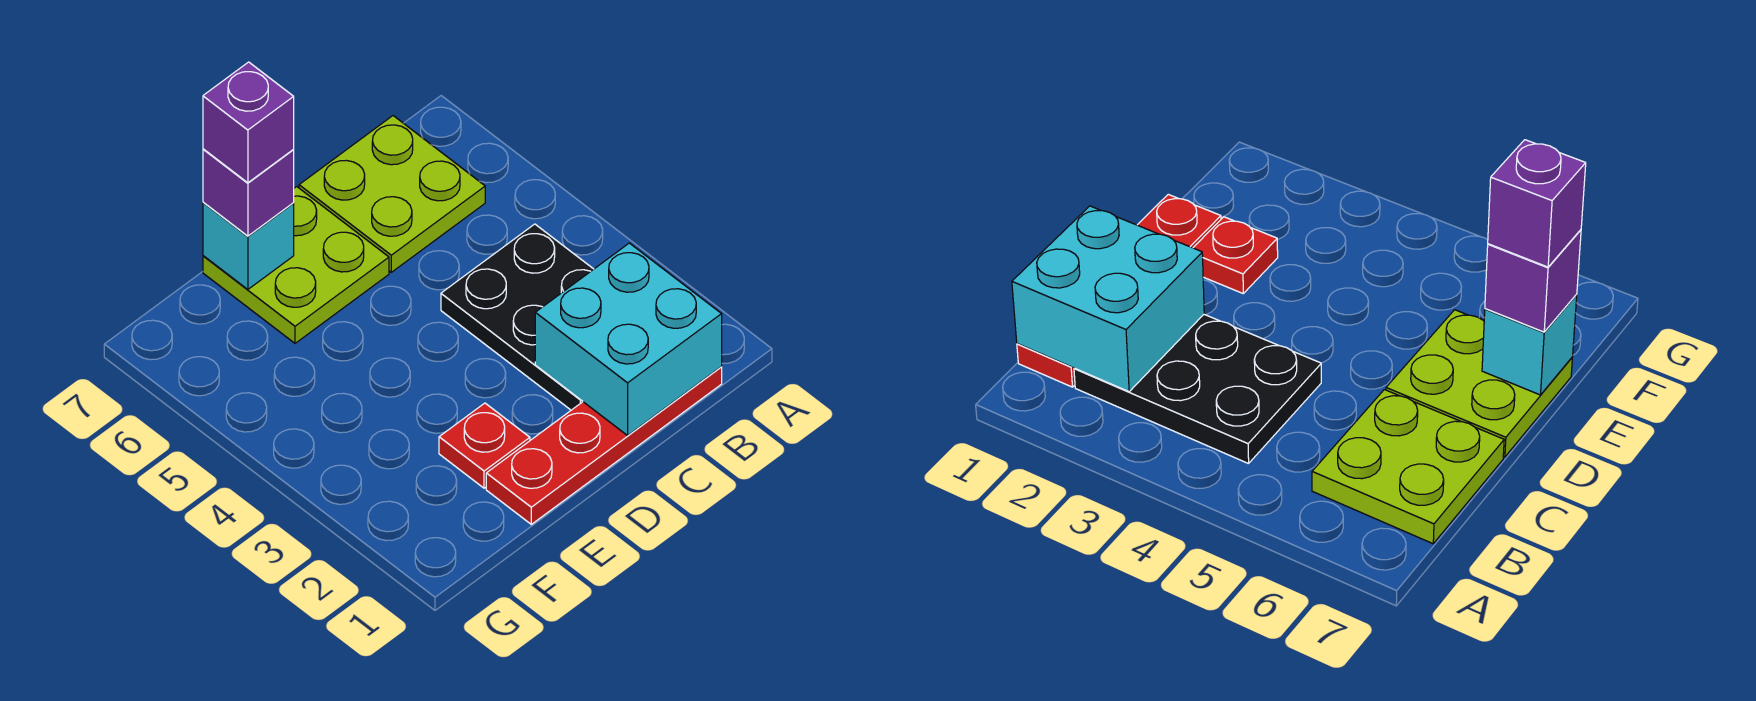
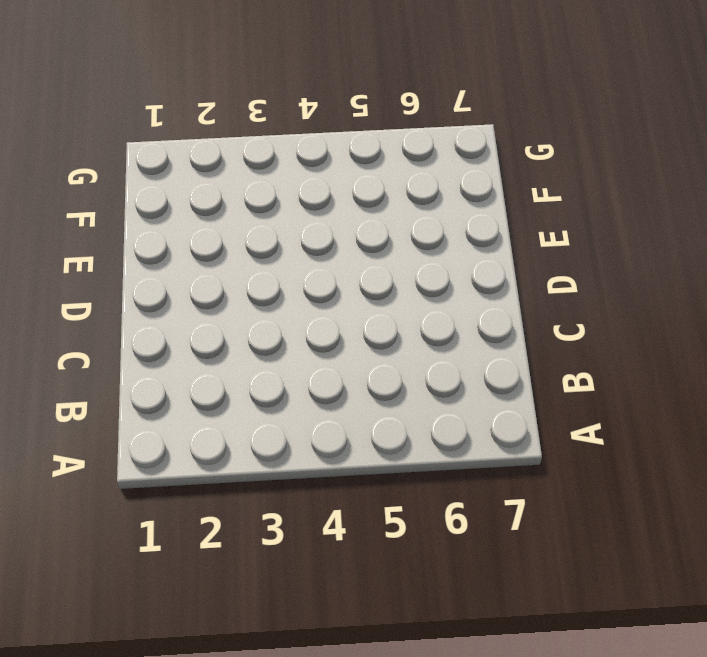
none -> red plate B1:E1 level 1
none -> black plate B2:C4 level 1

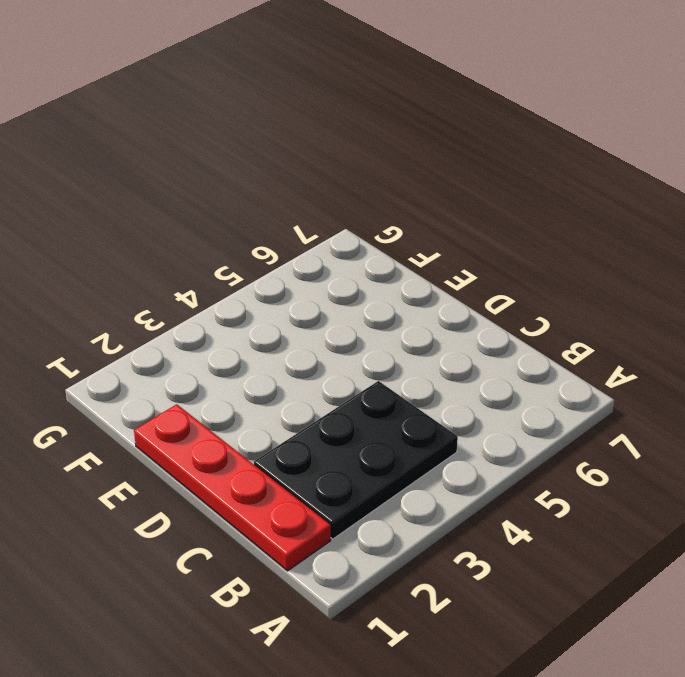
none -> lime plate B6:C7 level 1
none -> lime plate D6:E7 level 1

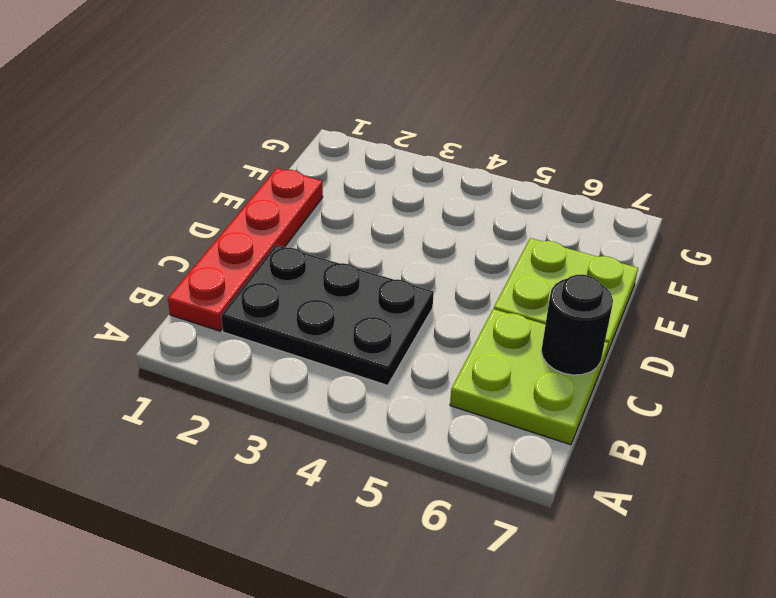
black round brick C7 level 2 -> none
none -> red plate E2 level 1
none -> cyan brick B1:C2 level 2

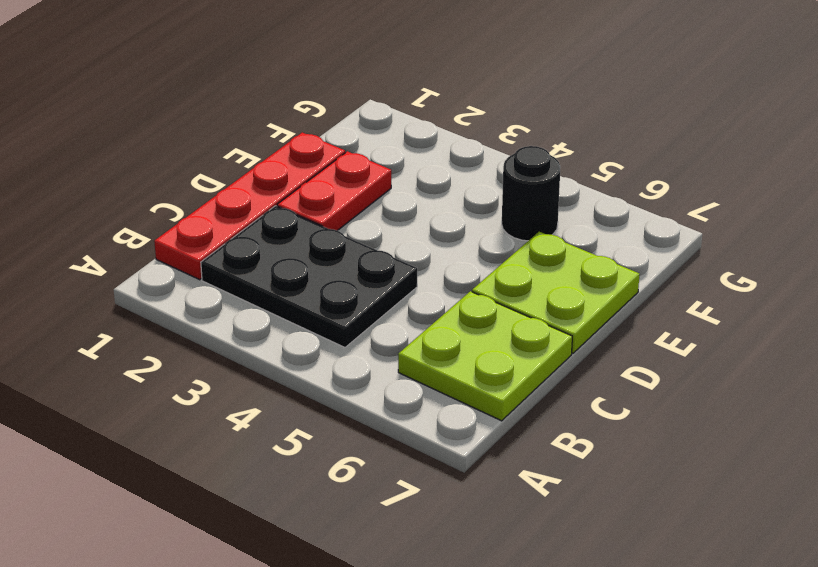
red plate D2:E2 level 1 -> red plate E2 level 1
black round brick F5 level 1 -> none
none -> cyan brick B1:C2 level 2
none -> cyan brick E7 level 2

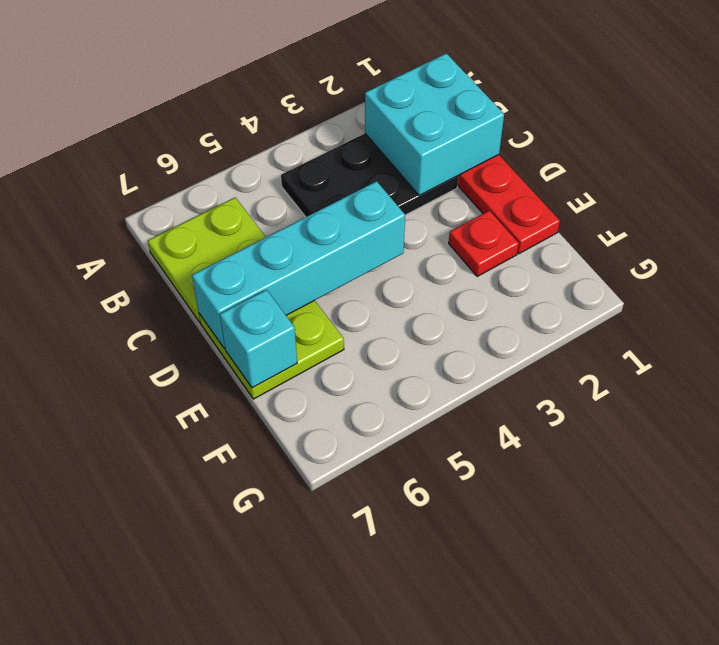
cyan brick D4:D7 level 2 -> none
none -> purple brick E7 level 3
none -> purple brick E7 level 4

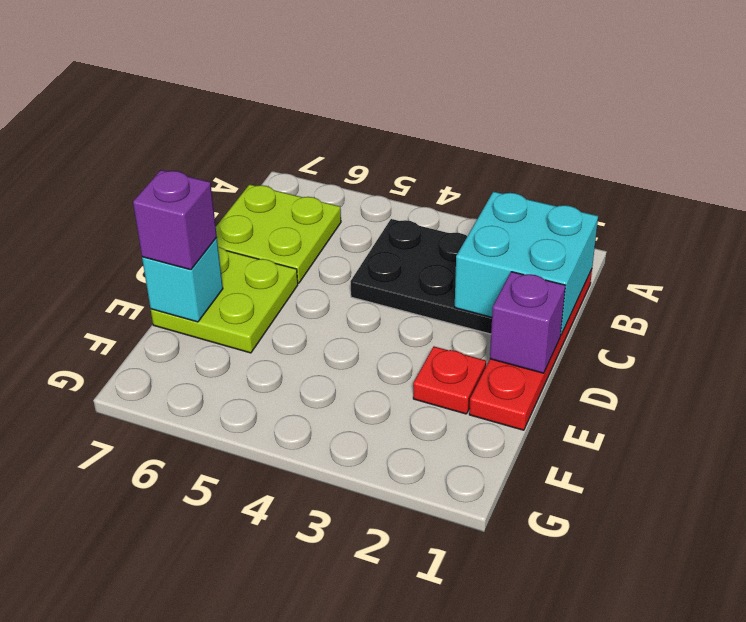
purple brick D1 level 2 -> purple brick E7 level 4

